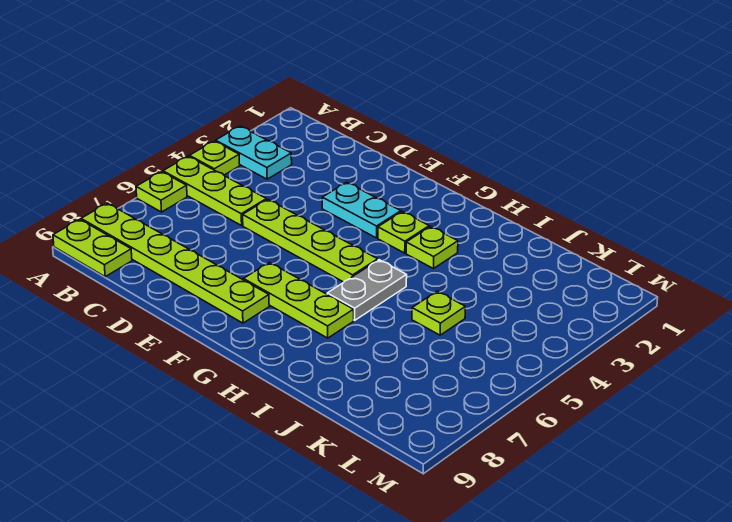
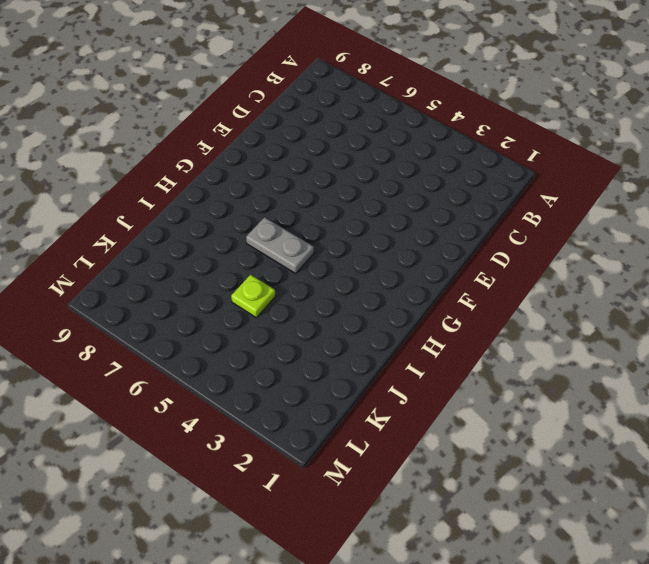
none -> cyan plate A3:B3 level 1
none -> lime plate A4 level 1
none -> lime plate A5:C5 level 1

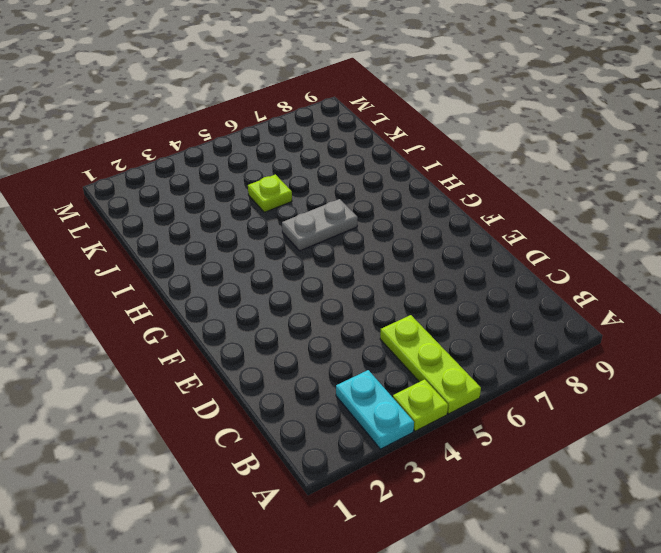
none -> lime plate A6 level 1
none -> lime plate A8:F8 level 1
none -> lime plate A9:B9 level 1

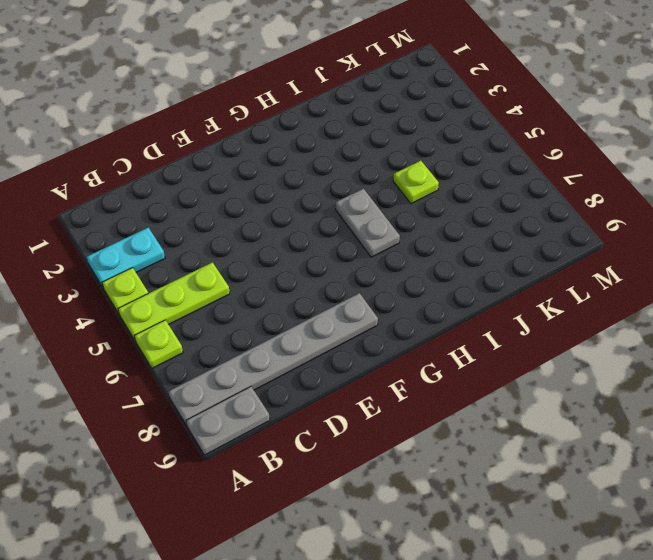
grey plate A8:F8 level 1 -> lime plate A8:F8 level 1
grey plate A9:B9 level 1 -> lime plate A9:B9 level 1
none -> lime plate D5:G5 level 1
none -> cyan plate E3:F3 level 1
none -> lime plate F7:H7 level 1

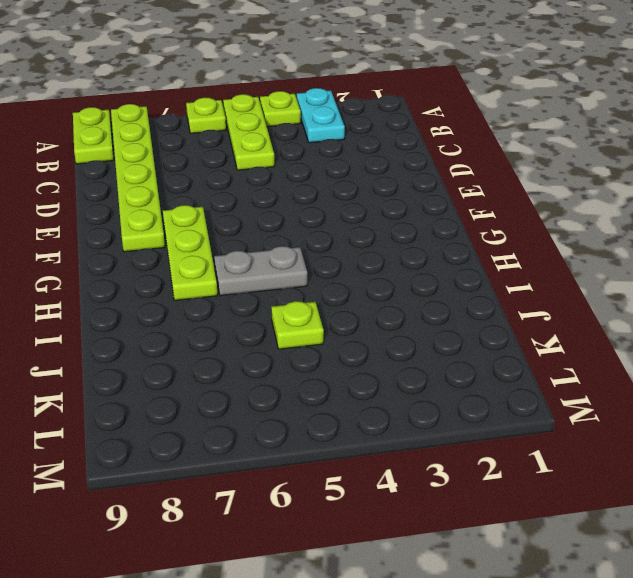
none -> lime plate D5:G5 level 1
none -> cyan plate E3:F3 level 1
none -> lime plate G3 level 1

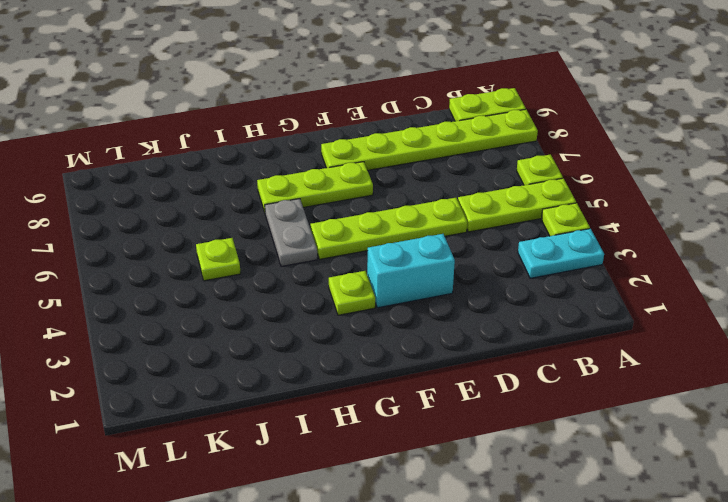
cyan brick E3:F3 level 1 -> cyan plate E3:F3 level 1
none -> lime plate H3 level 1

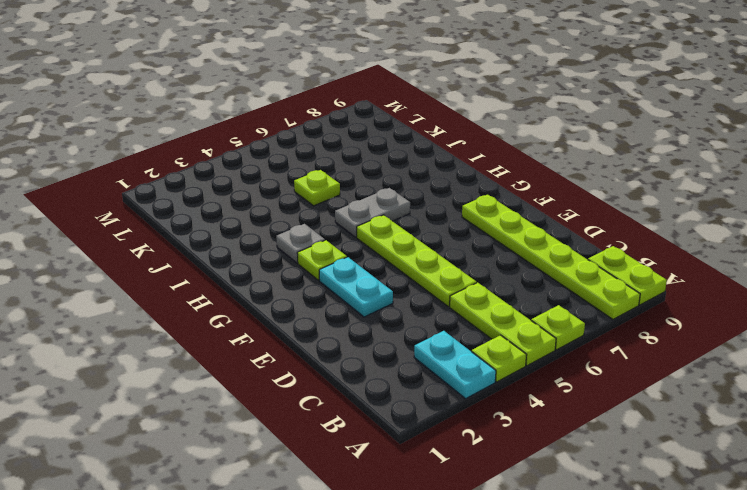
grey plate H3 level 1 -> lime plate H3 level 1
none -> lime plate F7:H7 level 1

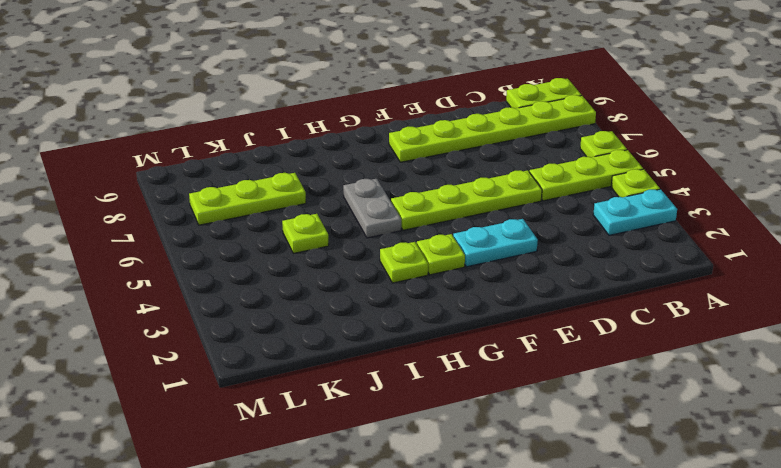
lime plate J7:L7 level 1 -> lime plate F7:H7 level 1

